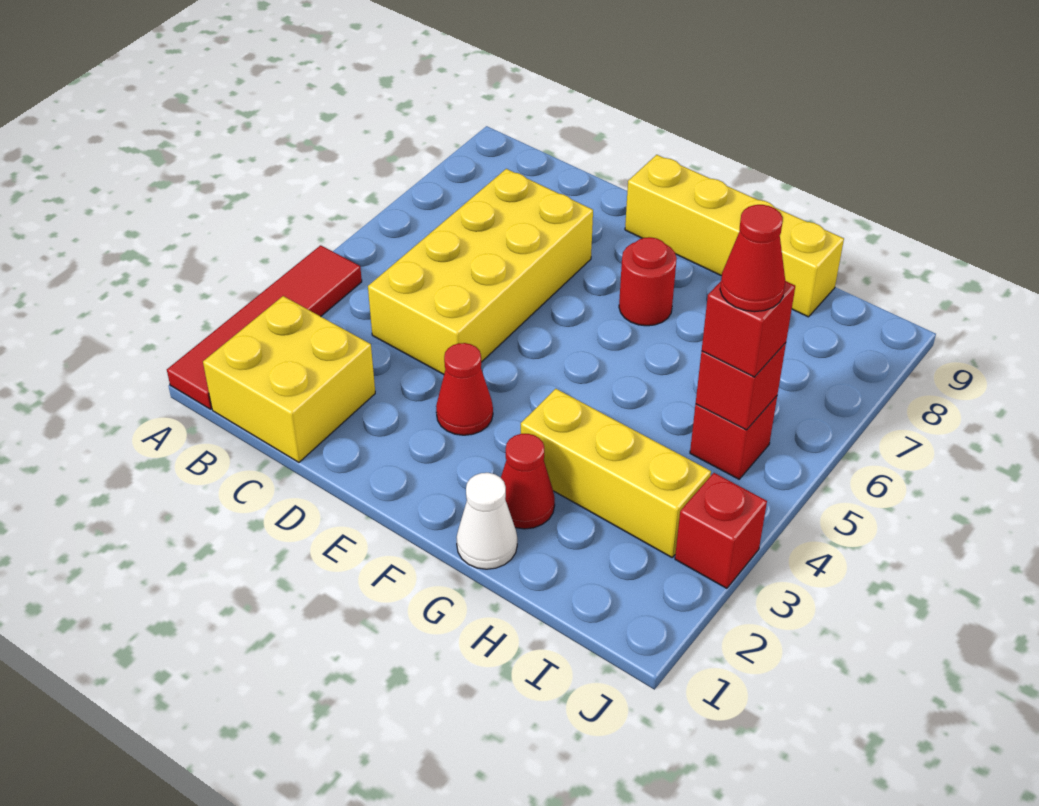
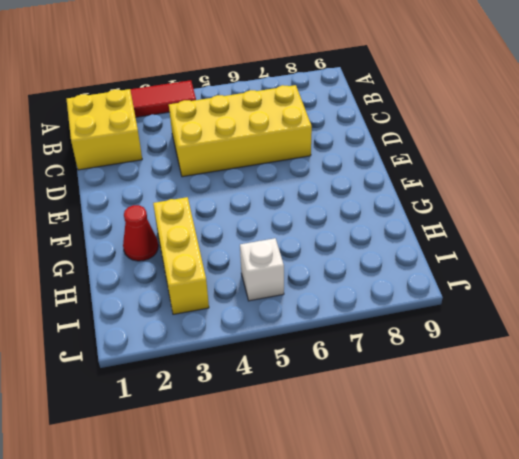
white brick I5 level 1 -> red brick I5 level 1
none -> red cone E3 level 1
none -> yellow brick E9:H9 level 1
none -> red round brick F7 level 1

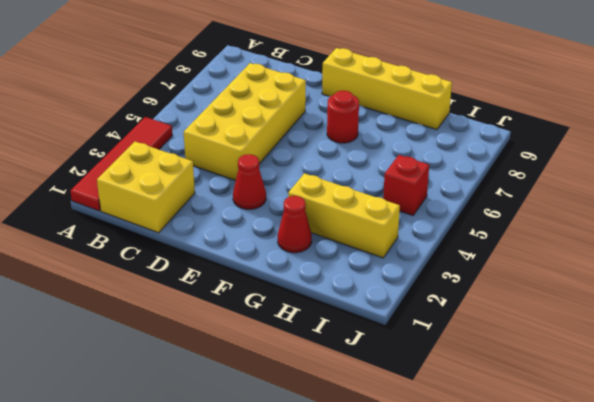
none -> white cone G1 level 1
none -> red brick J3 level 1
none -> red brick I5 level 2

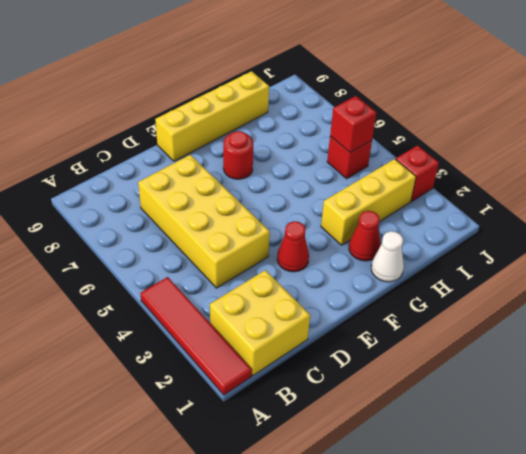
none -> red brick I5 level 3
none -> red cone I5 level 4

